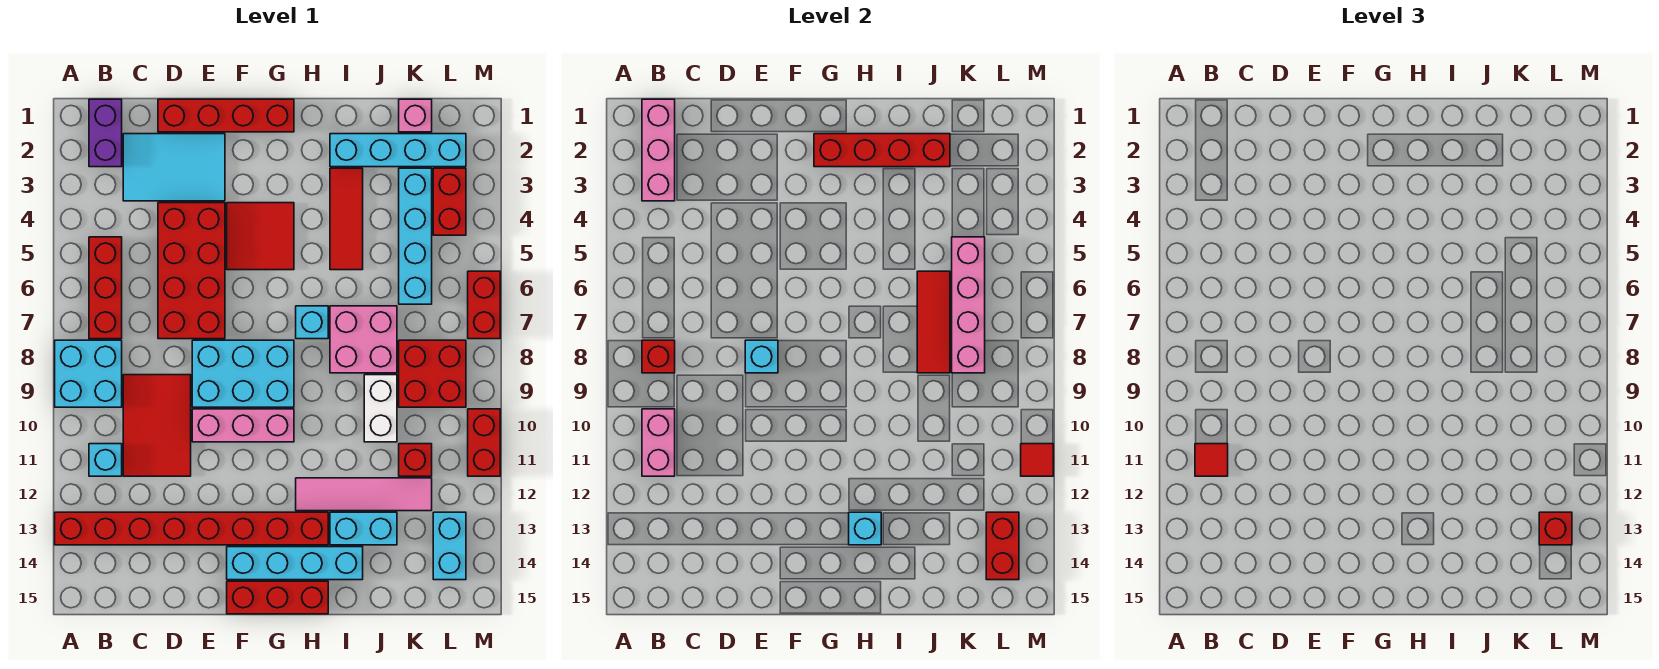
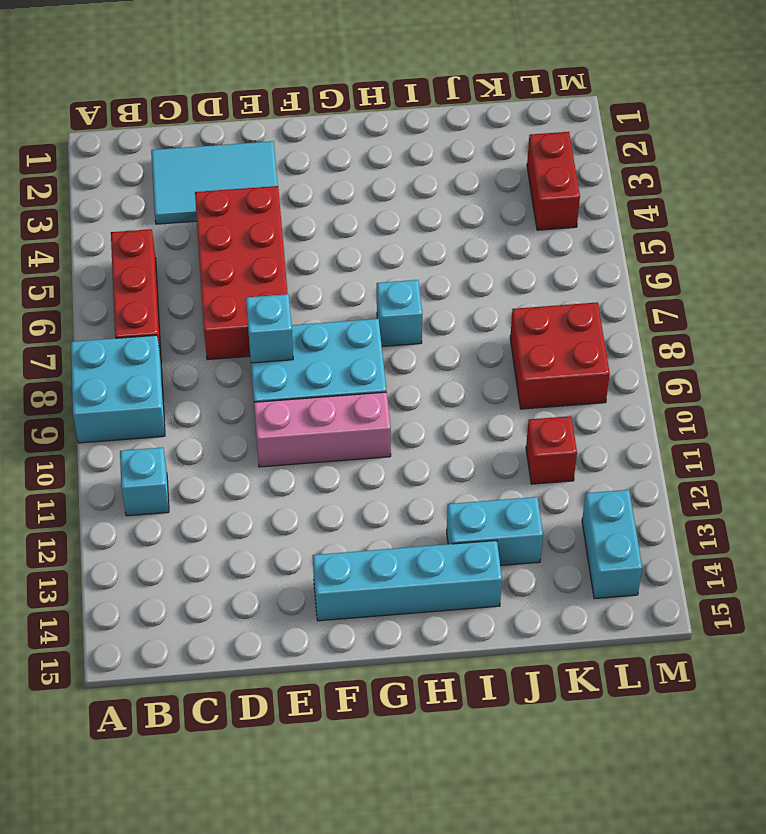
none -> red brick A13:H13 level 1
none -> purple brick B1:B2 level 1
none -> red tile C9:D11 level 1
none -> red brick D1:G1 level 1

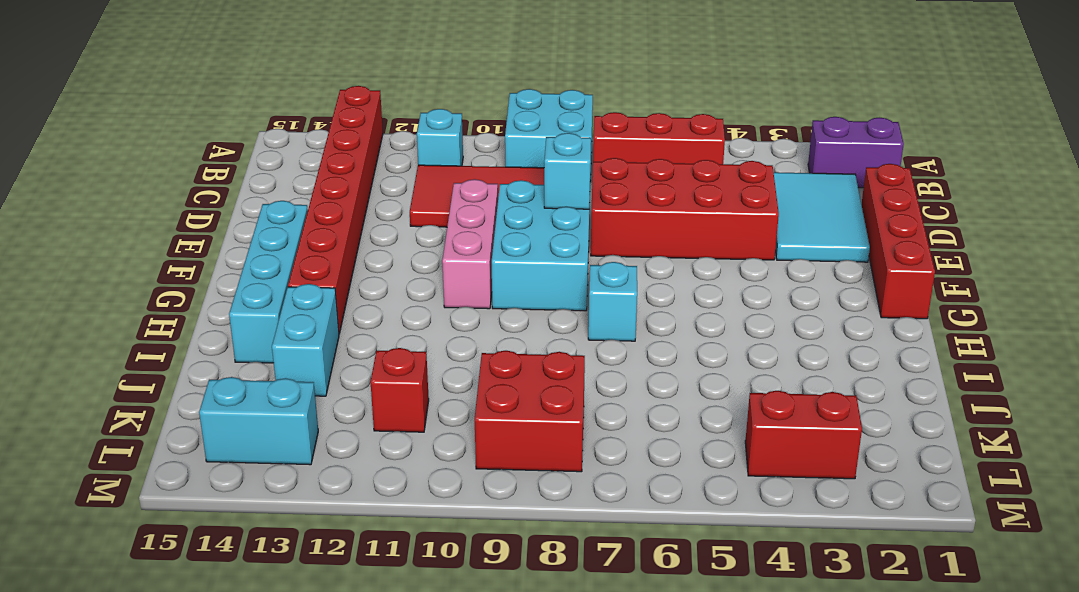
none -> red tile F4:G5 level 1
none -> red brick F15:H15 level 1
none -> pink tile H12:K12 level 1
none -> cyan brick I2:L2 level 1

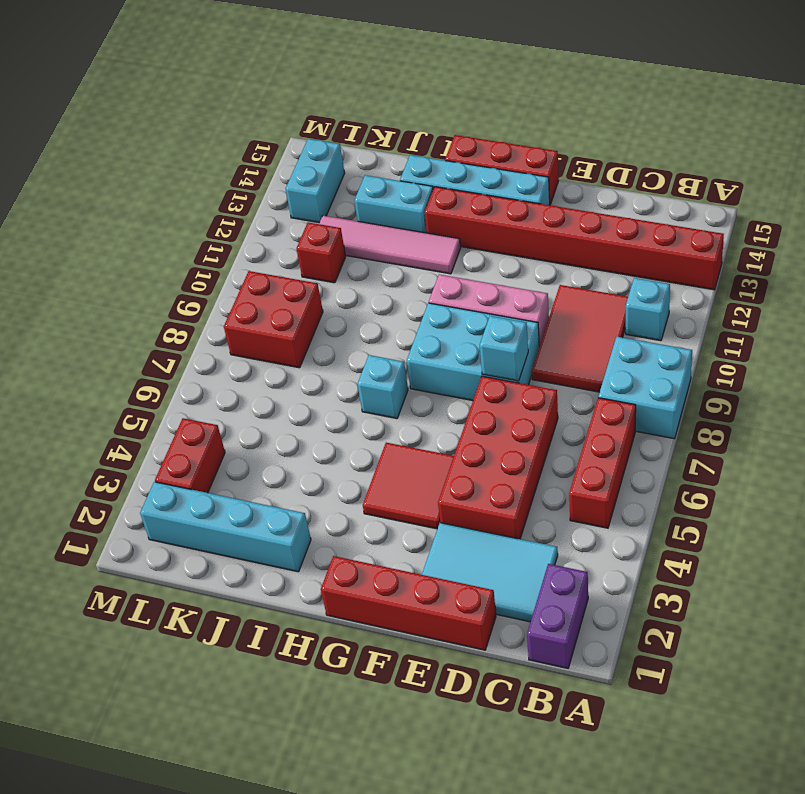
none -> red tile I3:I5 level 1
none -> pink brick I7:J8 level 1
none -> white brick J9:J10 level 1
none -> pink brick K1 level 1

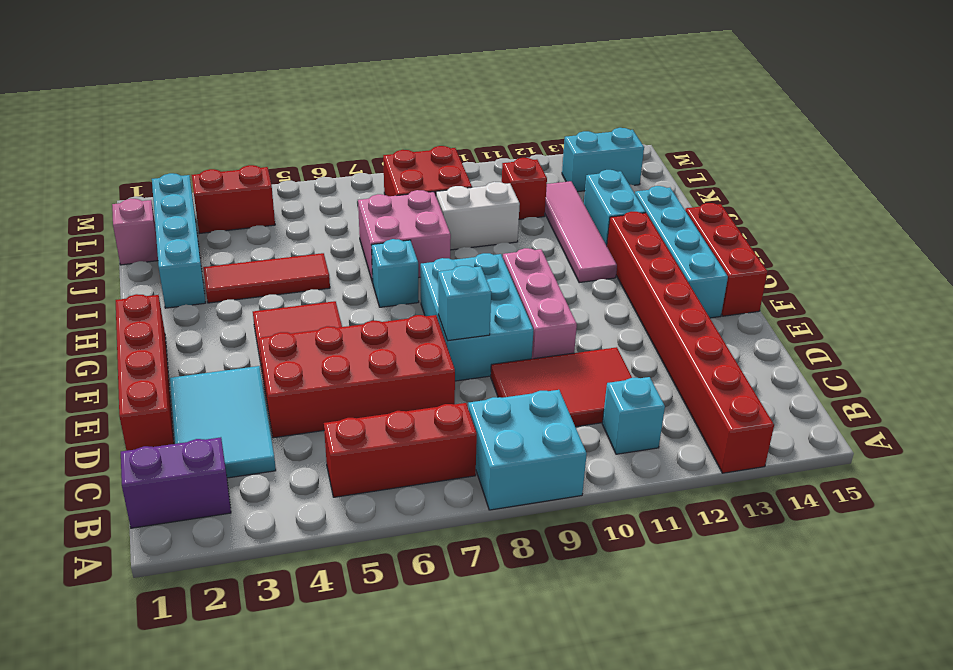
none -> cyan brick K3:K6 level 1
none -> red brick M6:M7 level 1
none -> red brick M10:M11 level 1
none -> pink brick B1:B3 level 2

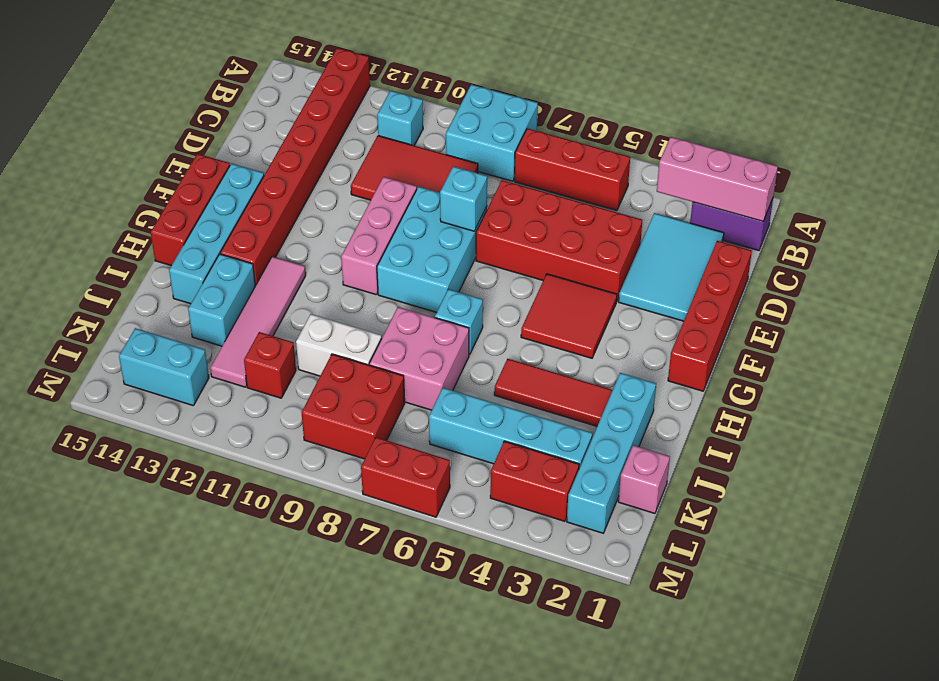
none -> red brick M10:M11 level 1
none -> red brick B8 level 2
none -> pink brick B10:B11 level 2
none -> red brick G2:J2 level 2

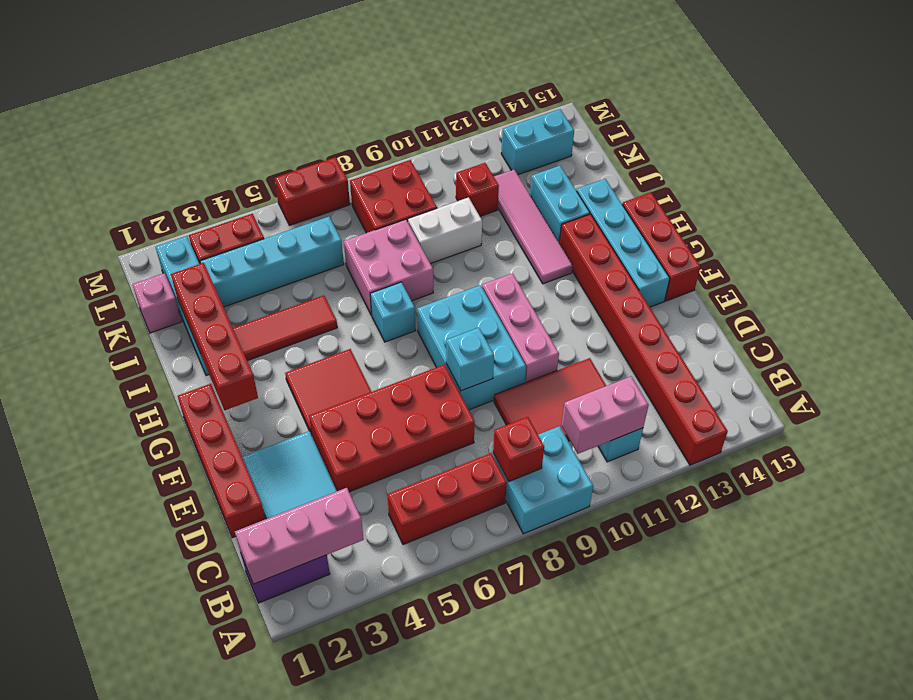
none -> red brick M10:M11 level 1
none -> cyan brick H13 level 2
none -> red tile J6:J8 level 2
none -> pink brick K5:K8 level 2

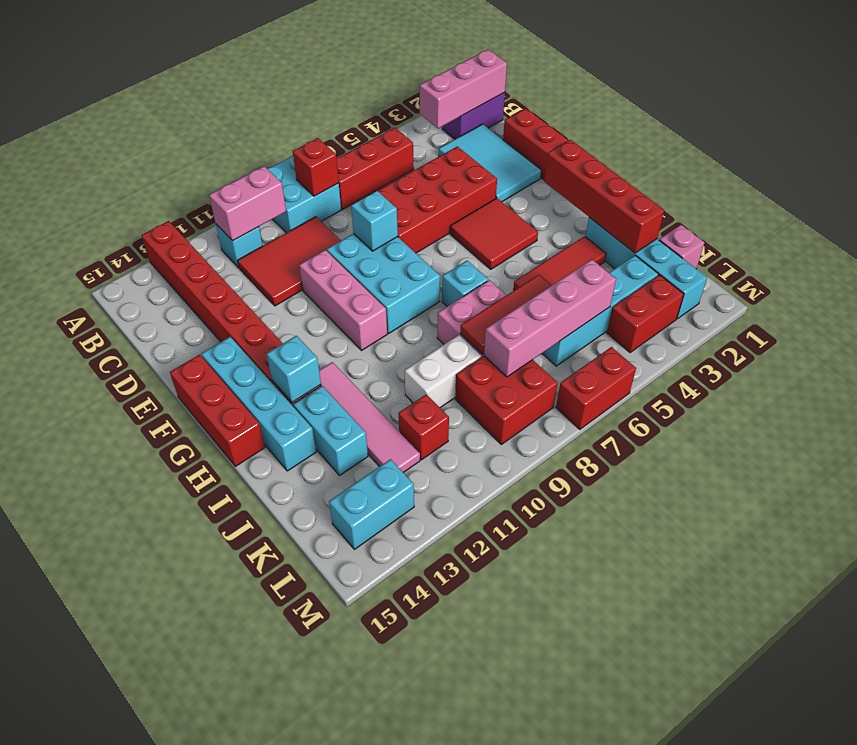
none -> red brick M10:M11 level 1
none -> red brick L13:L14 level 2
none -> red tile M11 level 2
none -> red tile B11 level 3

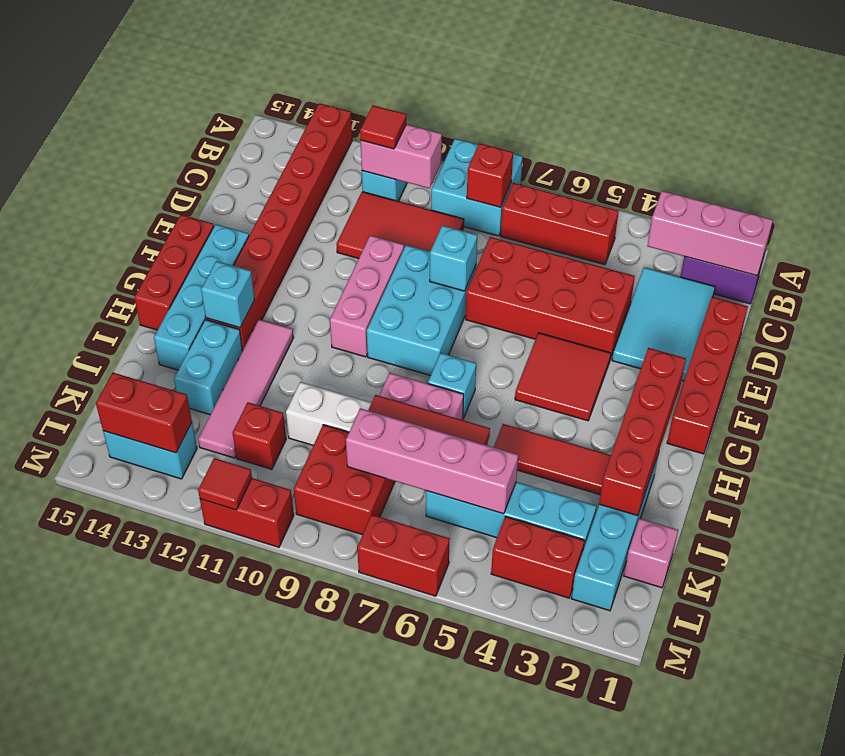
none -> red brick L13 level 3

